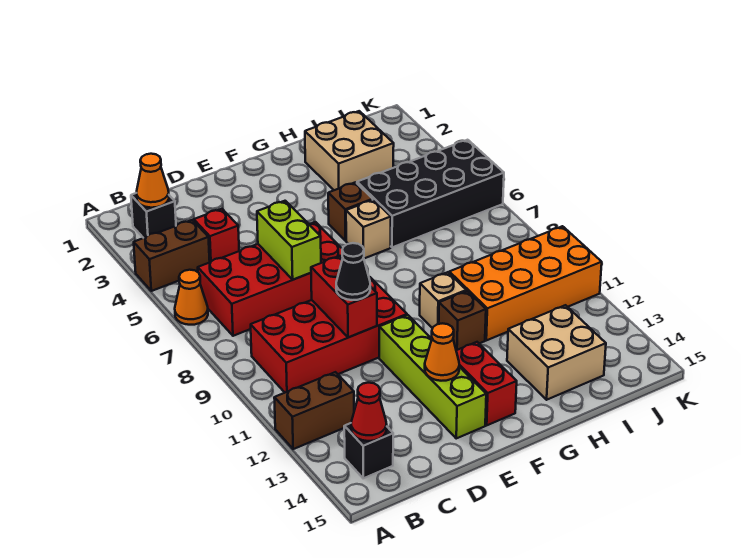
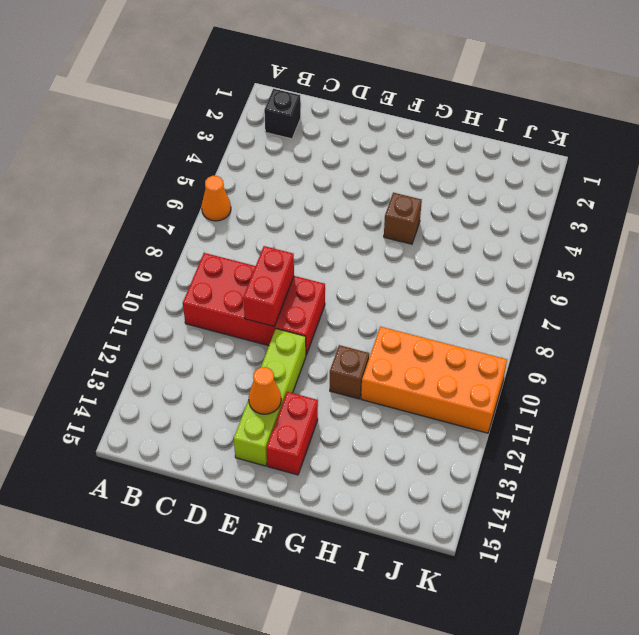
none -> brown brick A4:B4 level 1
none -> brown brick A12:B12 level 1
none -> red brick B6:E7 level 1

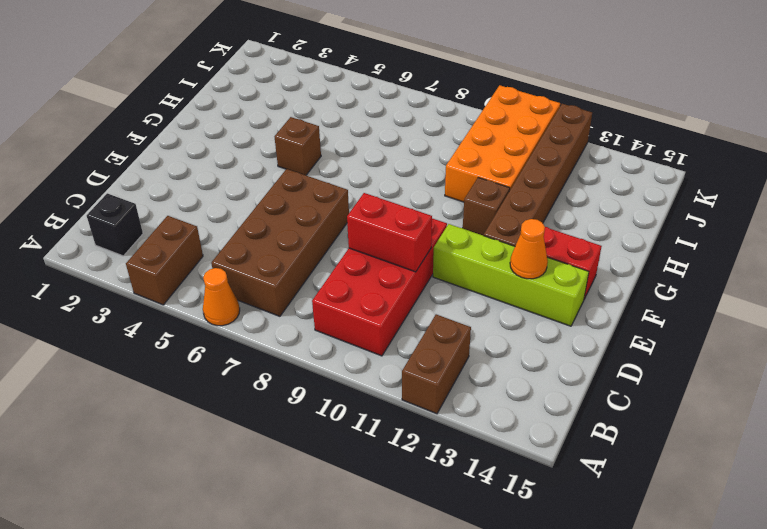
brown brick B6:E7 level 1 -> red brick B6:E7 level 1
brown brick F12:K12 level 1 -> none
none -> black brick B14 level 1
none -> red brick C4 level 1
none -> tan brick G6 level 1

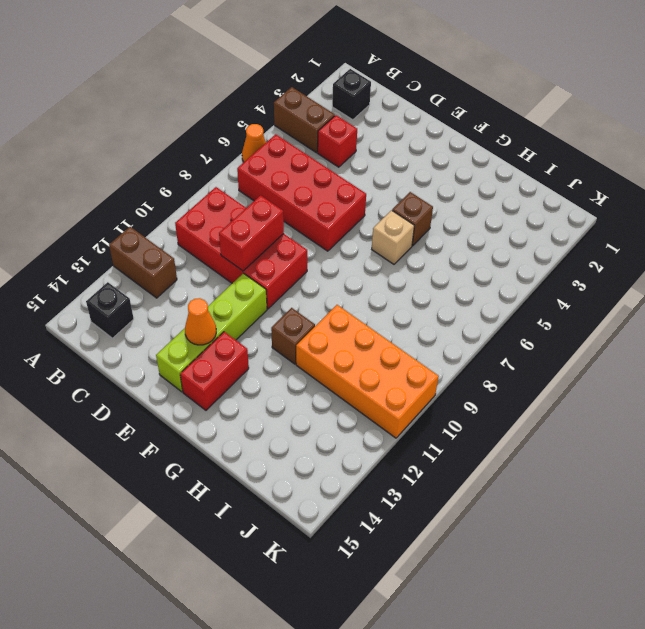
none -> tan brick G10 level 1
none -> tan brick H2:I3 level 1
none -> black brick H5:K6 level 1

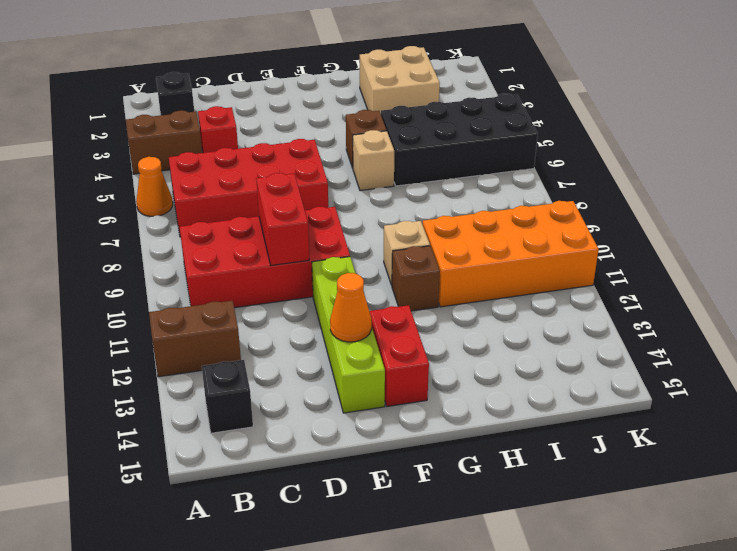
none -> tan brick H13:I14 level 1
none -> orange cone B2 level 2
none -> red cone B14 level 2

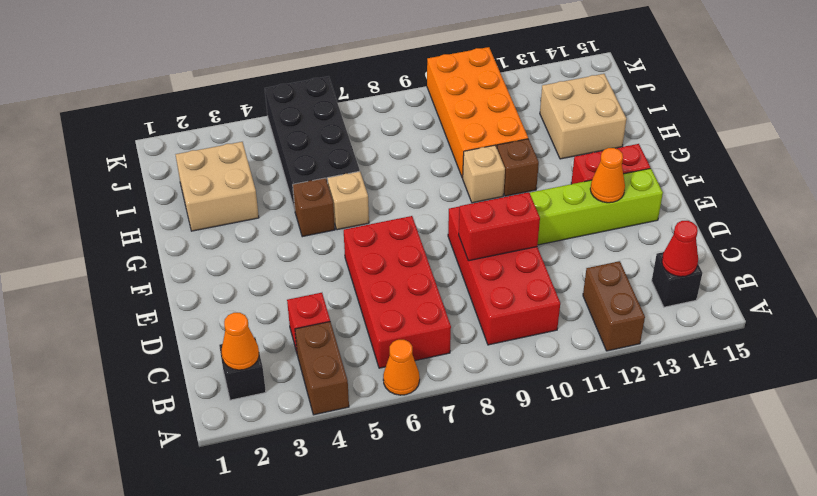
none -> lime brick D6:D7 level 2
none -> black cone D10 level 3

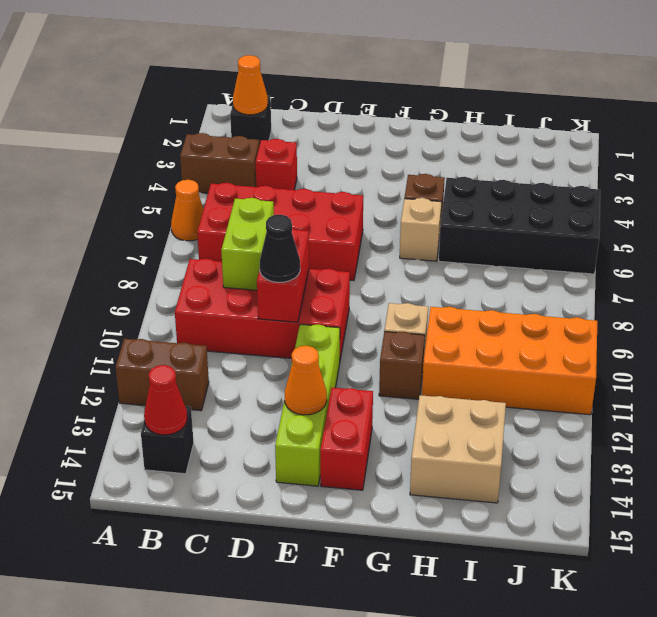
lime brick C8:C9 level 2 -> lime brick D6:D7 level 2
none -> tan brick H2:I3 level 1

